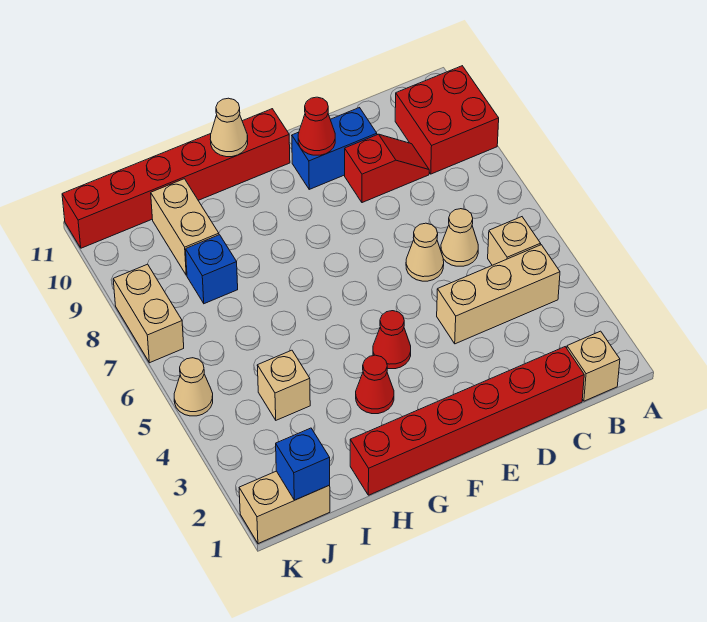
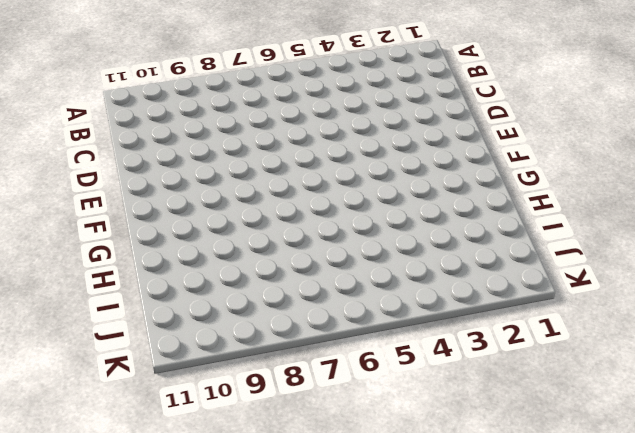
none -> red brick A9:B10 level 1
none -> tan brick B1 level 1
none -> tan brick B4:D4 level 1

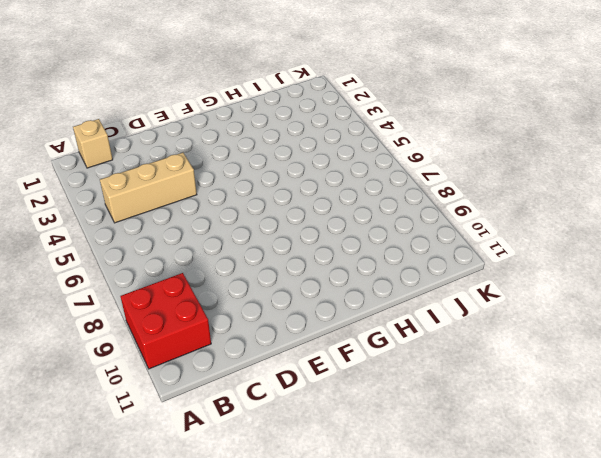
none -> tan brick B5 level 1
none -> red brick C1:H1 level 1
none -> tan cone C6 level 1

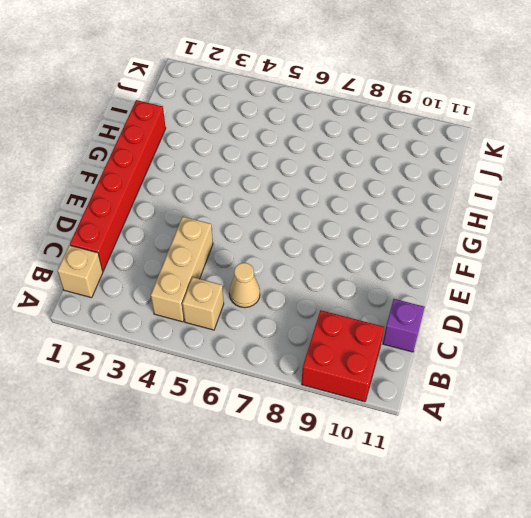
purple brick C11 level 1 -> none
none -> red slope C9:D9 level 1 top D
none -> tan cone D6 level 1
none -> blue brick D10:E10 level 1

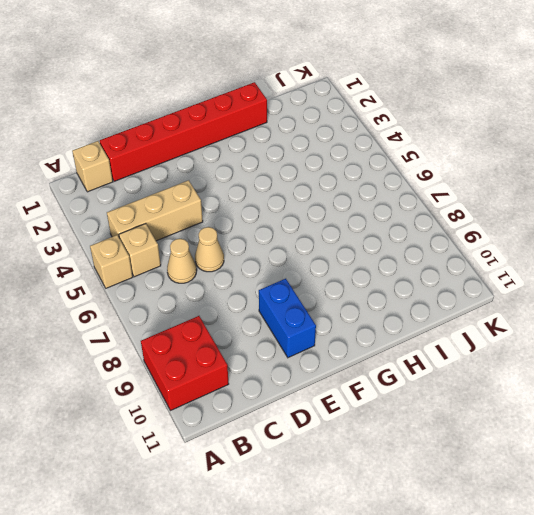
tan brick A5 level 1 -> tan brick I4 level 1
blue brick E9:E10 level 1 -> blue brick D10:E10 level 1
none -> red slope C9:D9 level 1 top D
none -> red cone F4 level 1
none -> red brick F11:K11 level 1

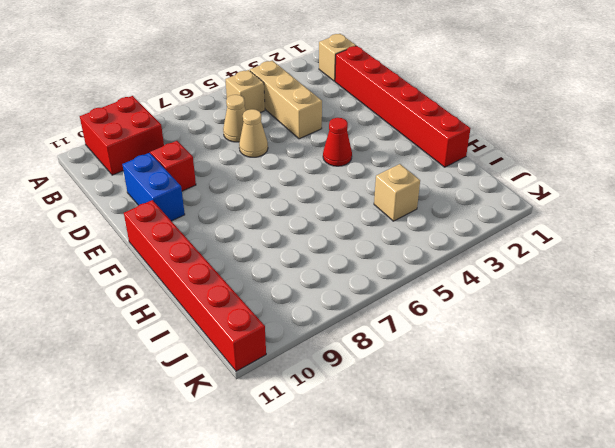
none -> red cone G3 level 1
none -> blue brick I8 level 1
none -> tan brick I9:I10 level 1

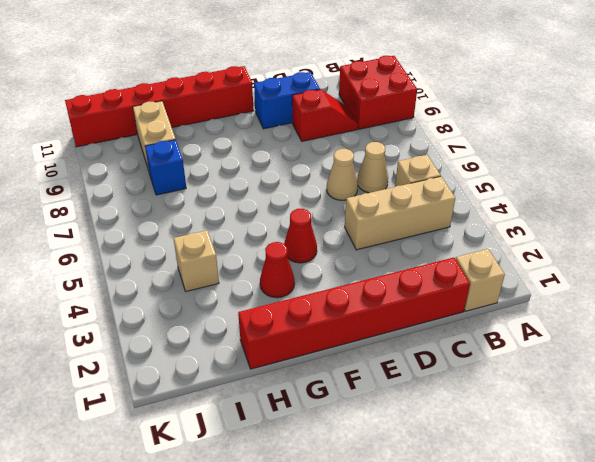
none -> tan brick J1:K1 level 1
none -> tan cone K5 level 1
none -> tan brick K7:K8 level 1

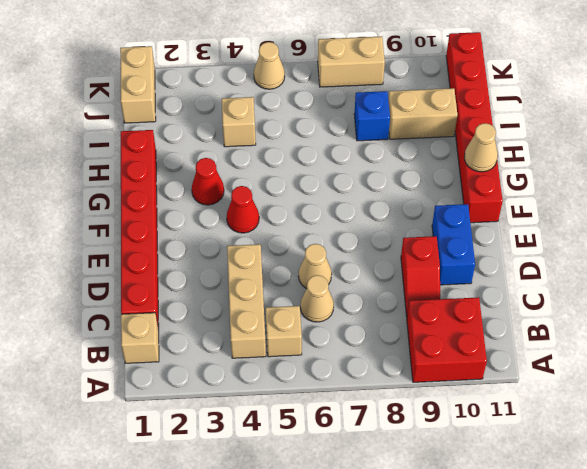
none -> red cone E10 level 2
none -> blue brick J1 level 2

